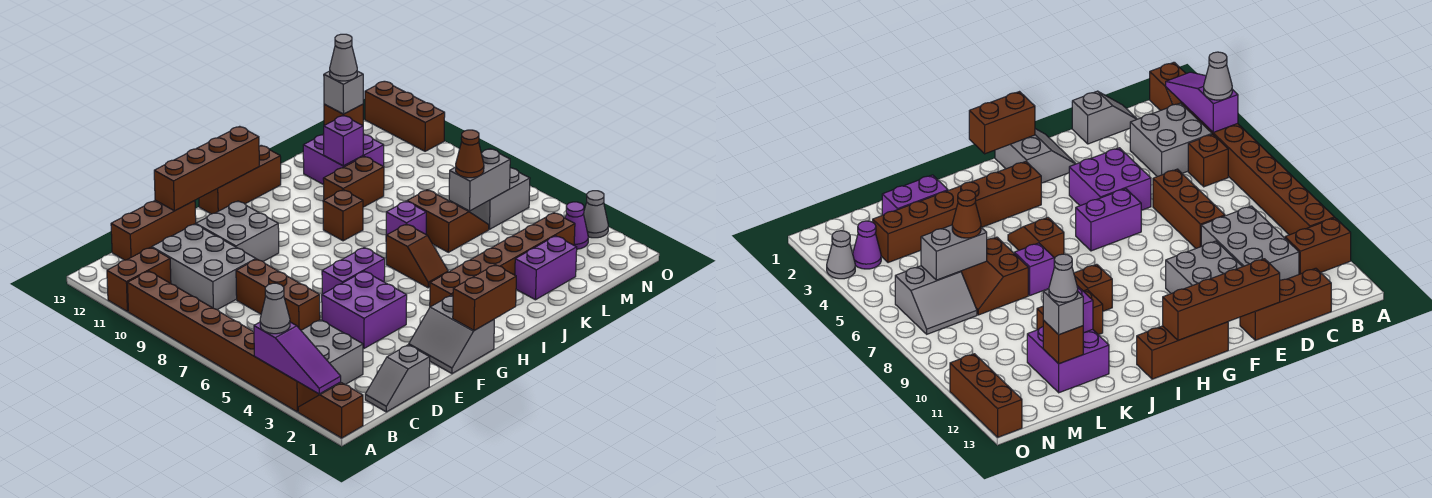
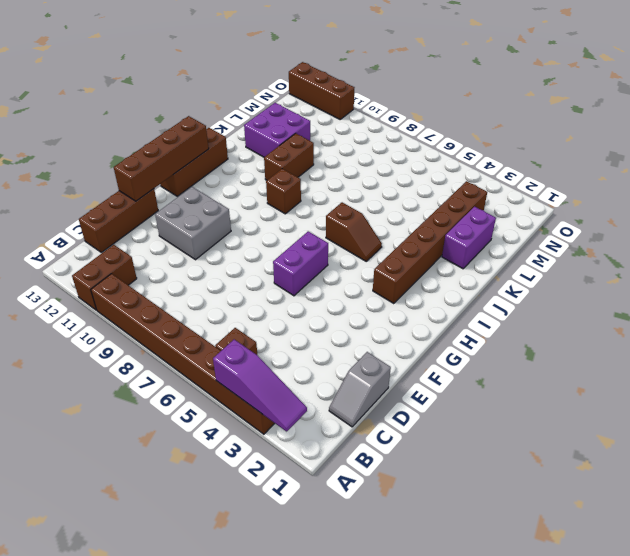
none -> brown slope A1:A2 level 1 top 1
none -> grey brick B3:C4 level 1
none -> grey brick C9:D11 level 1
none -> brown brick D6:D8 level 1

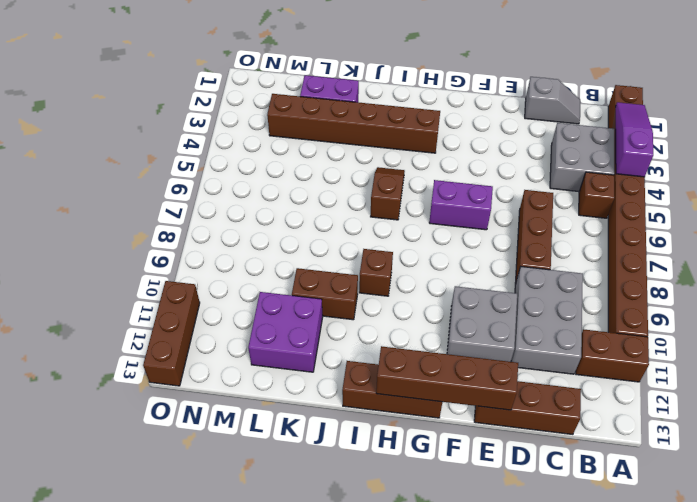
none -> purple brick E4:F5 level 1
none -> grey slope F1:G2 level 1 top G
none -> purple brick J7 level 1
none -> brown slope K6:L7 level 1 top K

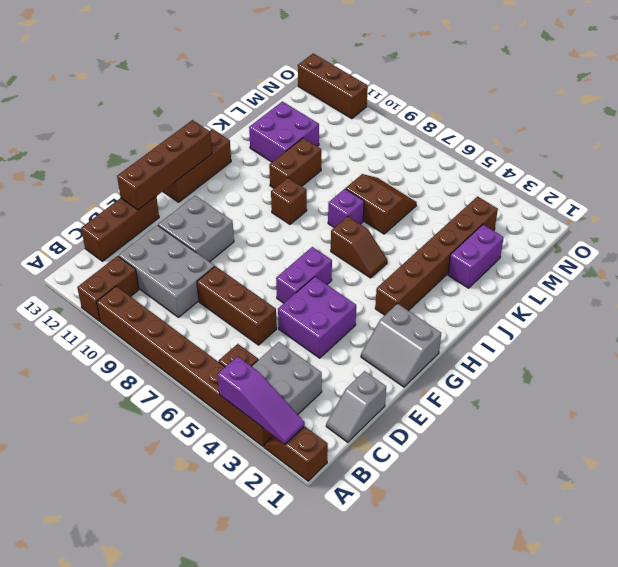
none -> grey slope M6:N7 level 1 top 6
none -> purple cone N3 level 1
none -> grey cone O3 level 1
none -> brown brick G1:H1 level 2

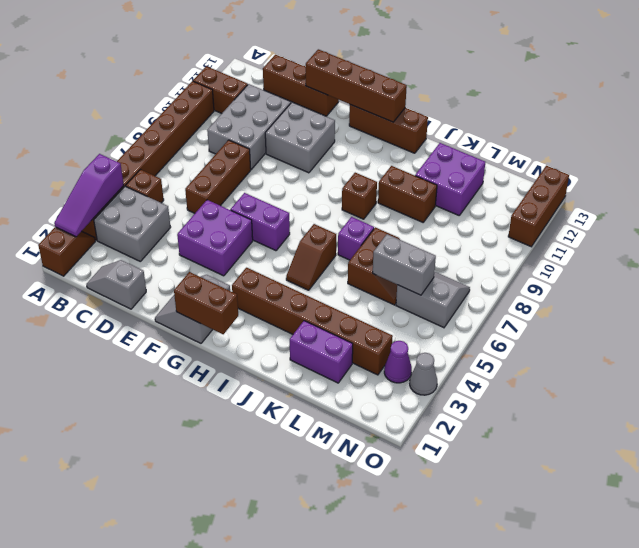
none -> purple brick K11 level 2
none -> brown brick L12 level 2
none -> grey cone A4 level 3
none -> brown cone L6 level 3

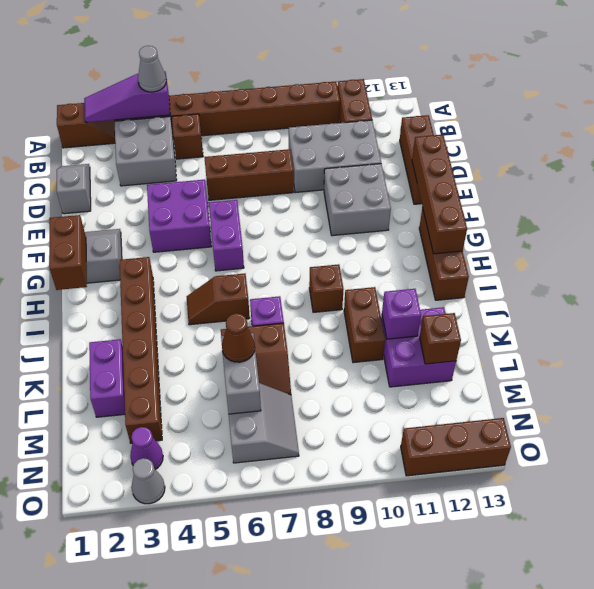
none -> grey brick L12 level 3
none -> grey cone L12 level 4

